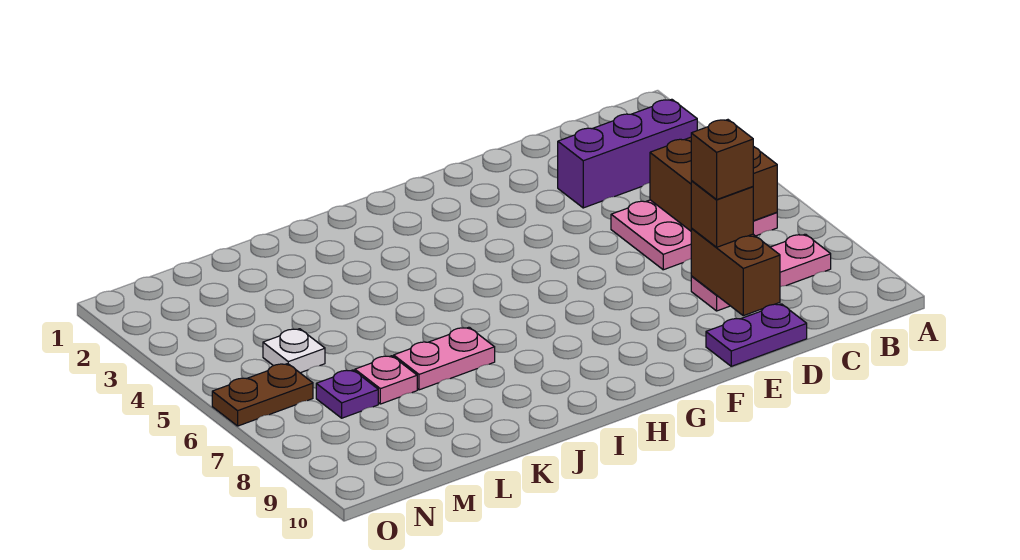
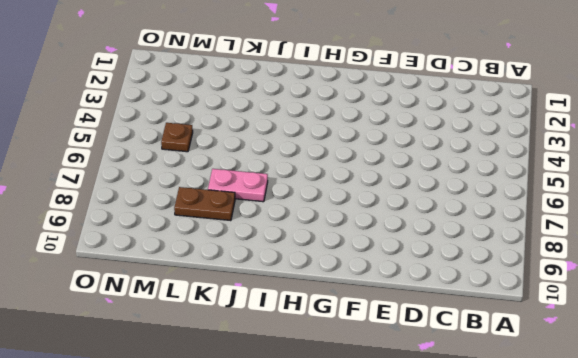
brown plate K8:L8 level 1 -> brown plate N6:O6 level 1
brown plate M5 level 1 -> white plate M5 level 1
none -> purple brick B3:D3 level 1
none -> pink plate B5:D6 level 1
none -> pink plate B8:D8 level 1

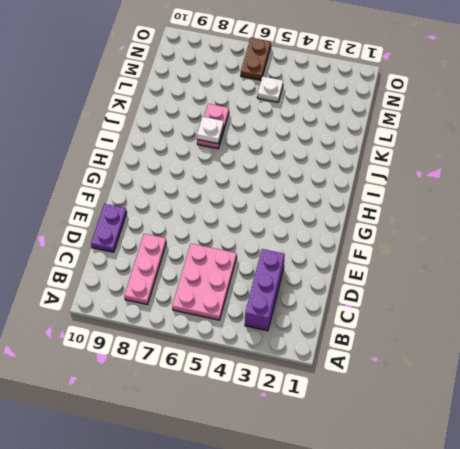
white plate J7 level 2 -> none
none -> pink plate L7 level 1
none -> purple plate M7 level 1
none -> brown brick B5:C6 level 2

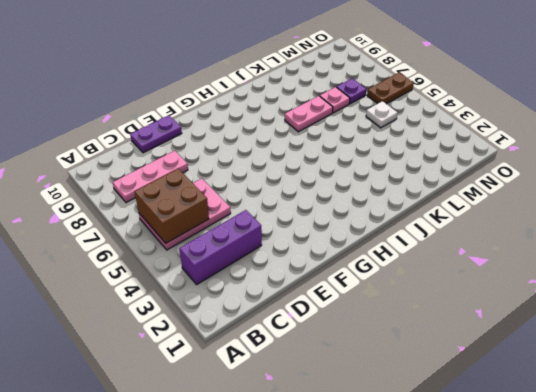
none -> brown brick D8:D9 level 2
none -> brown brick D8 level 3
none -> brown brick D8 level 4

